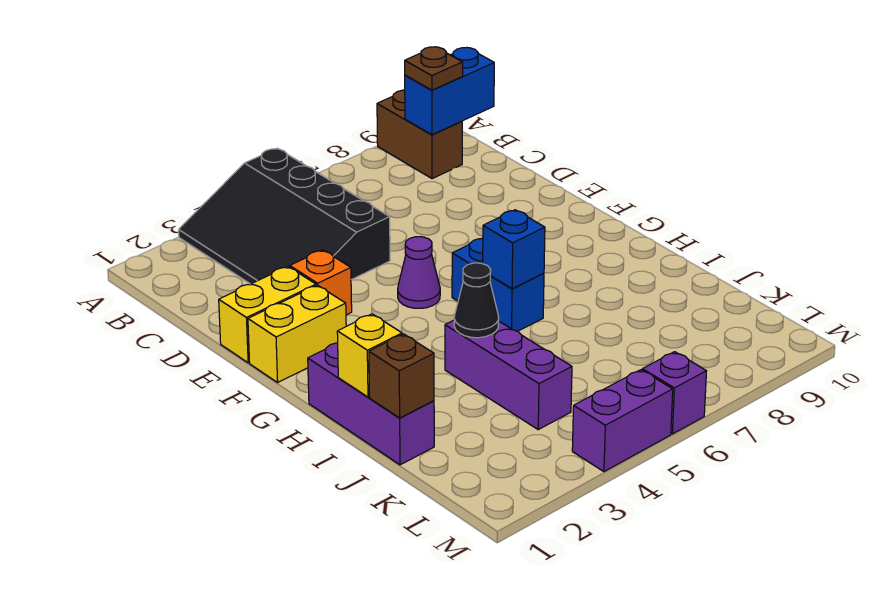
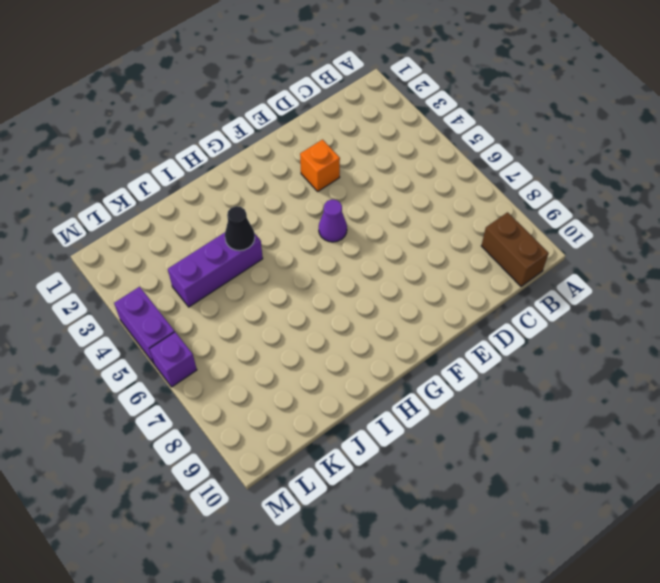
brown brick B9:B10 level 1 -> brown brick A9:B9 level 1
none -> black slope A3:D5 level 1 top 5
none -> yellow brick E1:E2 level 1
none -> yellow brick F1:F2 level 1

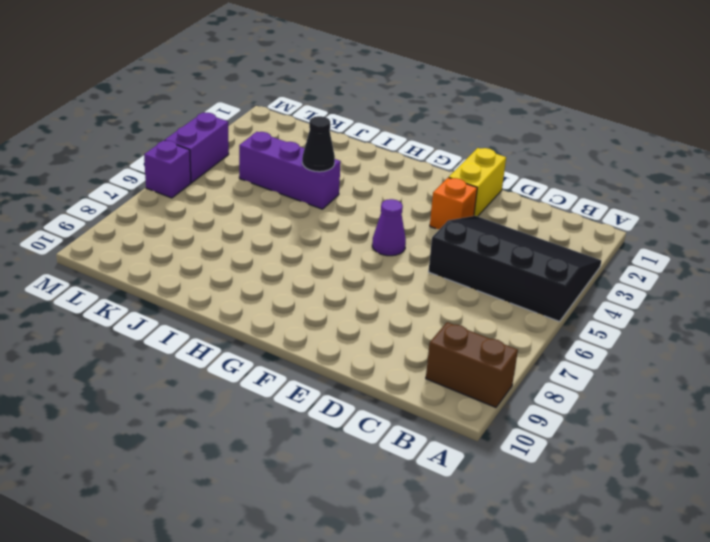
none -> yellow brick F1:F2 level 1
none -> blue brick G6:H6 level 1
none -> purple brick H1:J1 level 1

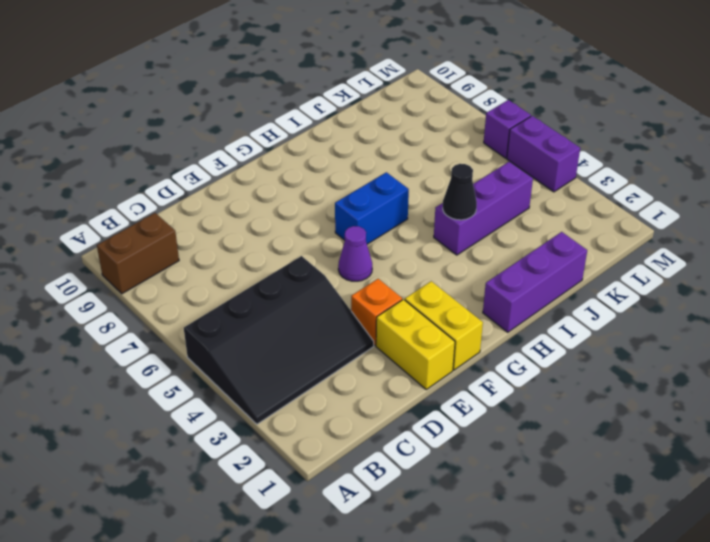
none -> blue brick B9:B10 level 2
none -> blue brick H6 level 2
none -> yellow brick I1 level 2

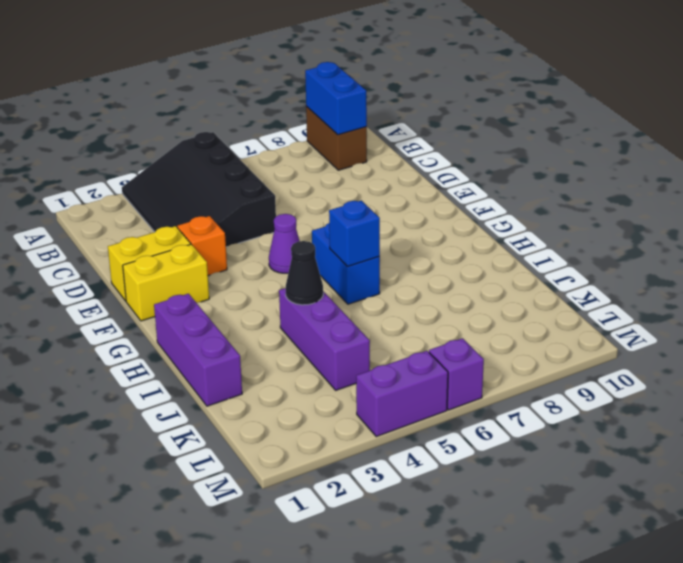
blue brick A9:B9 level 2 -> blue brick B9:B10 level 2
none -> yellow brick I1 level 2
none -> brown brick J1 level 2
none -> brown plate B9 level 3

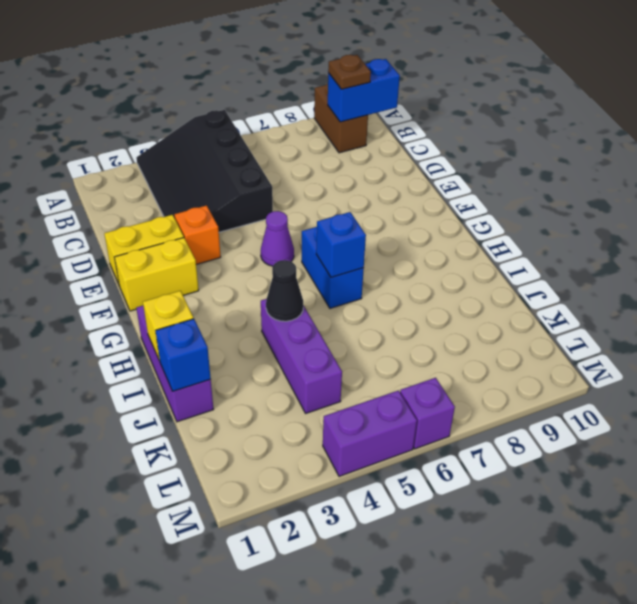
blue brick J1 level 2 -> brown brick J1 level 2

